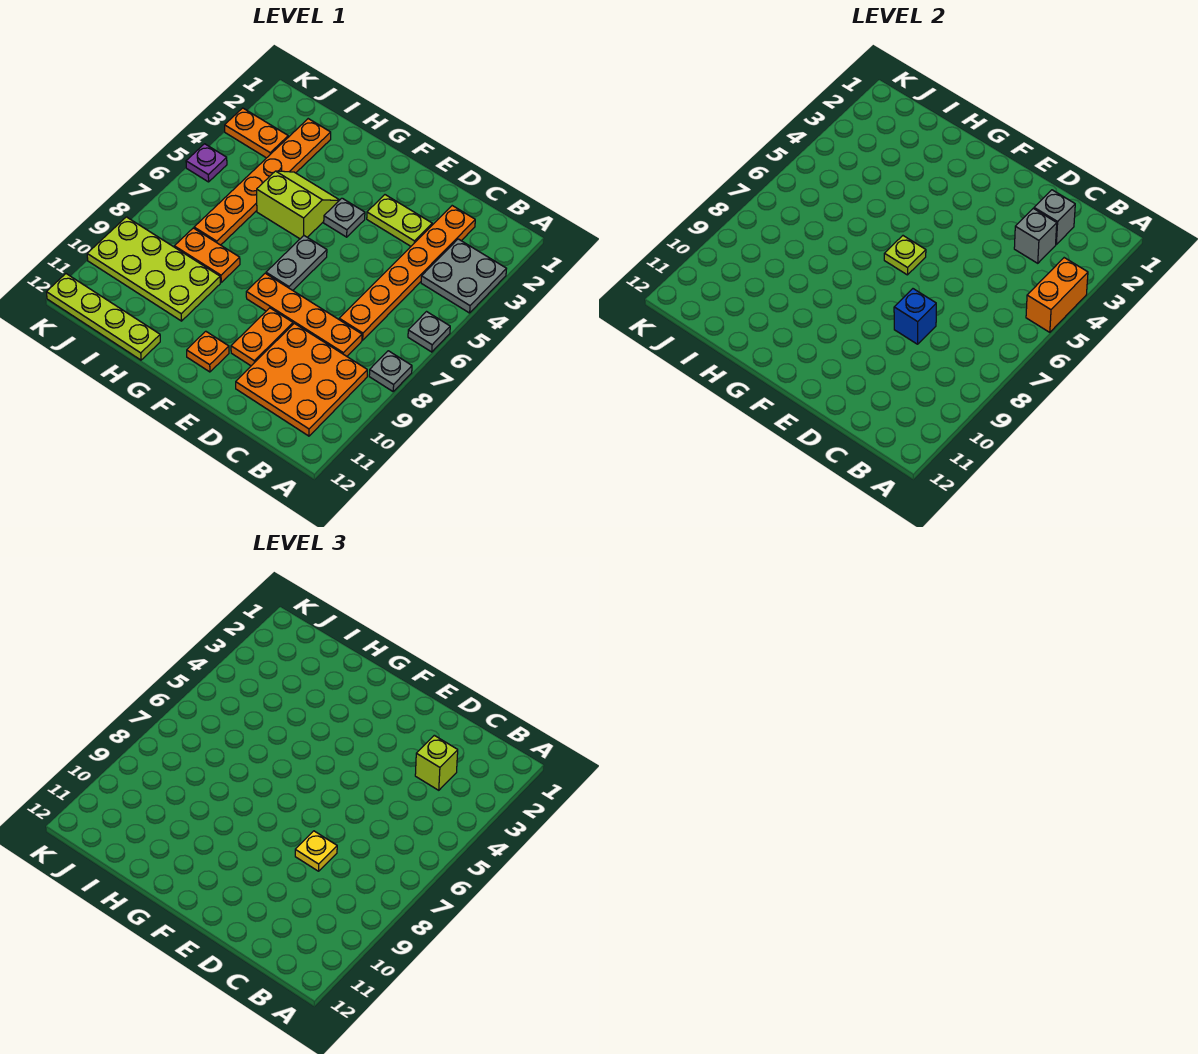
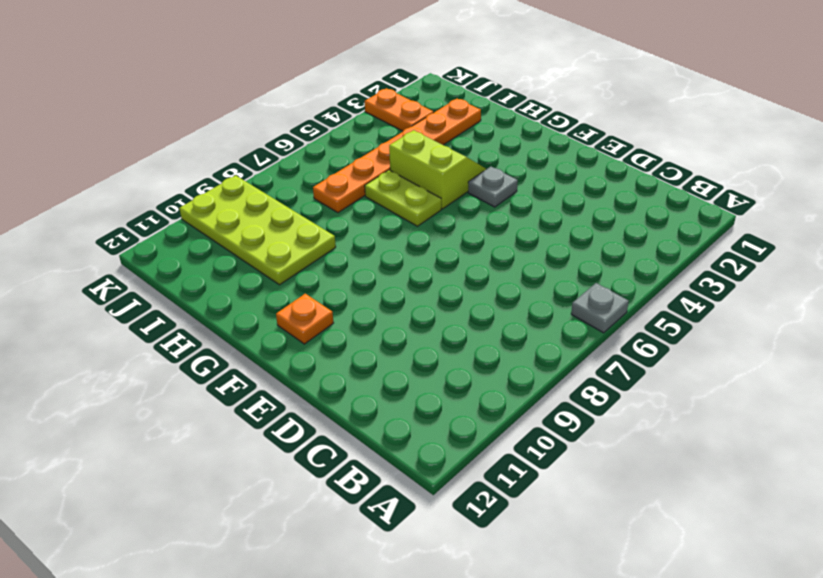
lime plate G6:H6 level 1 -> lime plate D3:E3 level 1
none -> grey plate A3:B4 level 1
none -> grey plate A8 level 1
none -> orange plate B9:D11 level 1

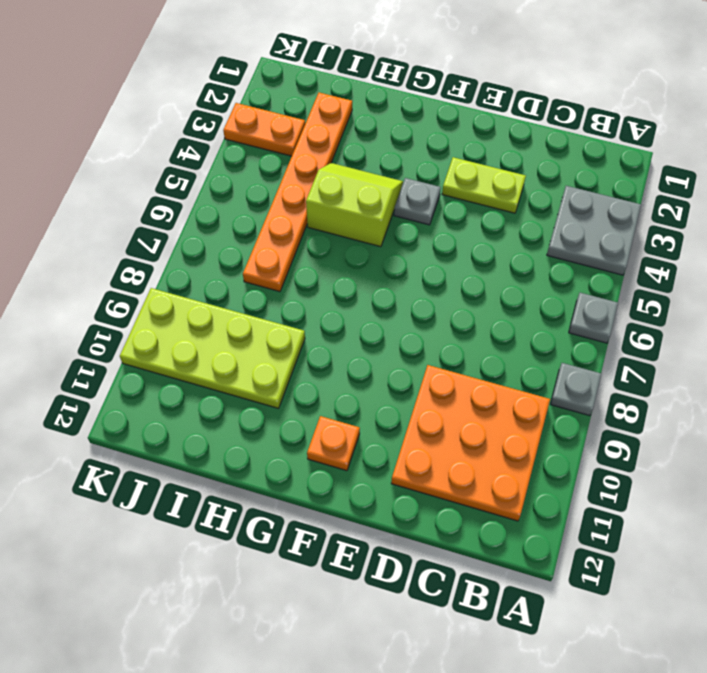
none -> orange plate C2:C7 level 1
none -> orange plate C8:F8 level 1
none -> orange plate E9:E10 level 1

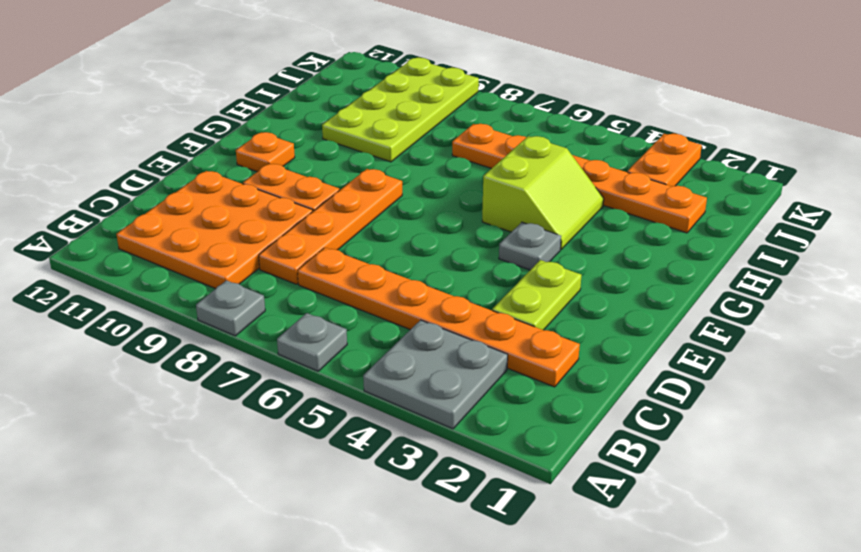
none -> grey plate F6:F7 level 1
none -> orange plate H8:I8 level 1
none -> lime plate H12:K12 level 1

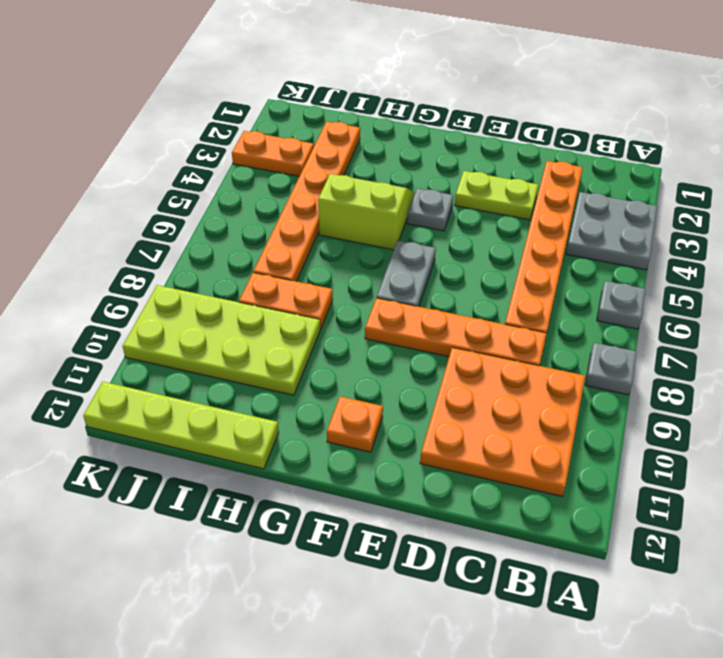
none -> orange plate E9:E10 level 1
none -> purple plate K5 level 1
none -> orange brick A4:A5 level 2

